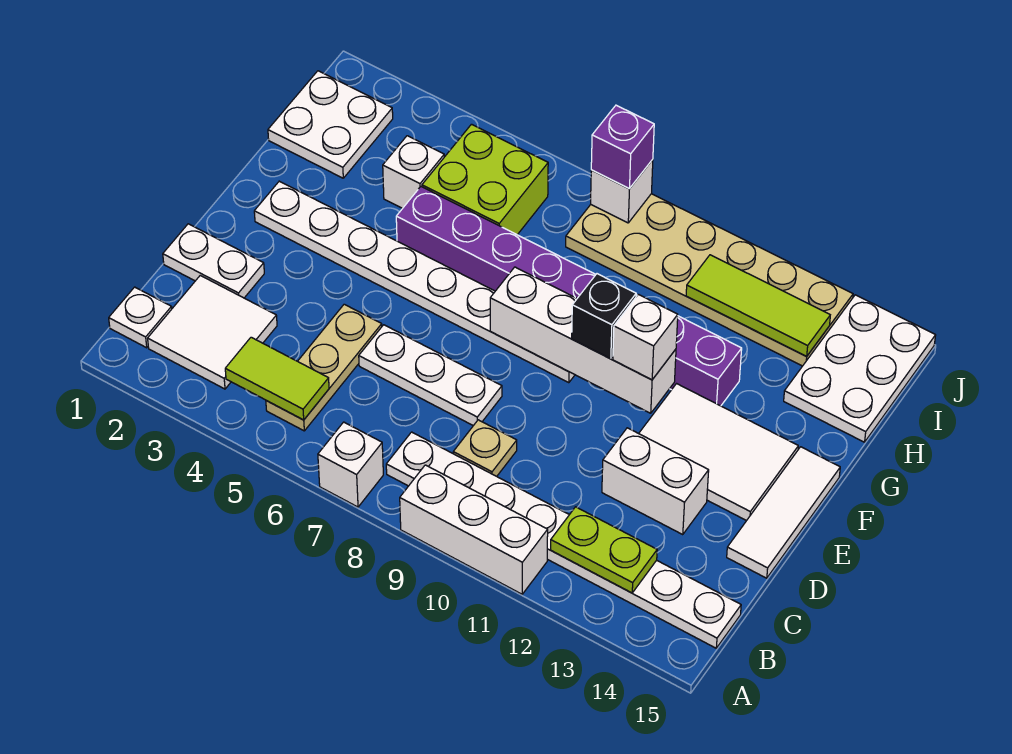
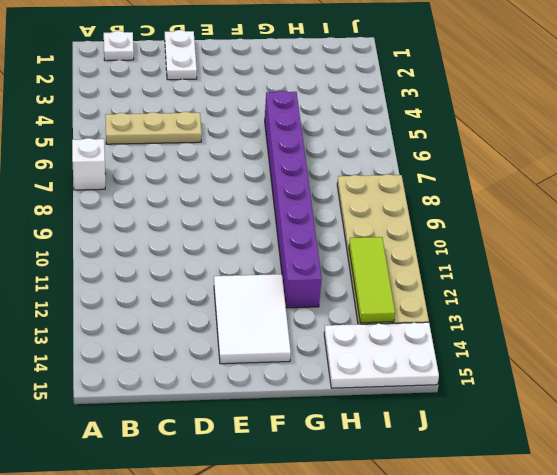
none -> white brick A9:A11 level 1
none -> white tile B2:C3 level 1
none -> white plate B8:B15 level 1

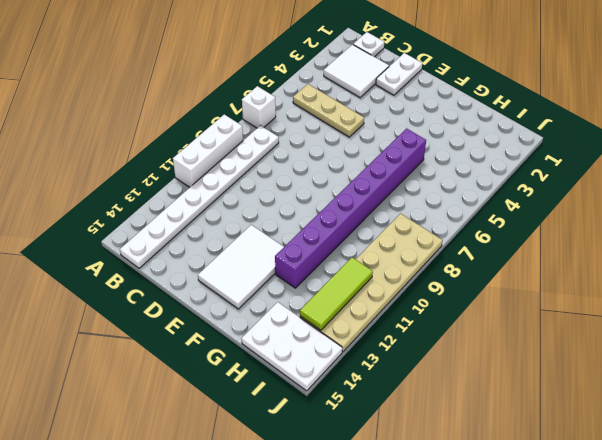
none -> tan plate C9 level 1
none -> white plate D6:D8 level 1
none -> white brick D12:D13 level 1

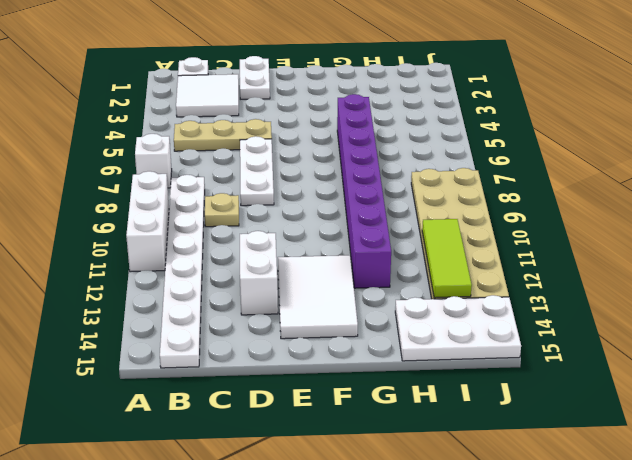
none -> white tile D15:F15 level 1
none -> white plate F2:F9 level 1
none -> white plate H1:I2 level 1

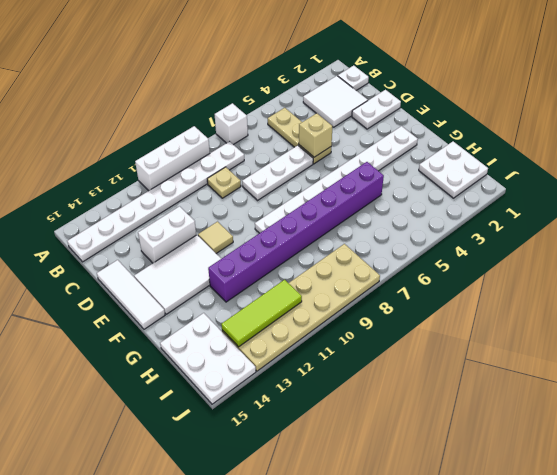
tan brick D5 level 2 -> none
tan tile E11 level 1 -> none
none -> white brick H4 level 1
none -> lime brick H5:I6 level 1
none -> lime tile B4:B5 level 2

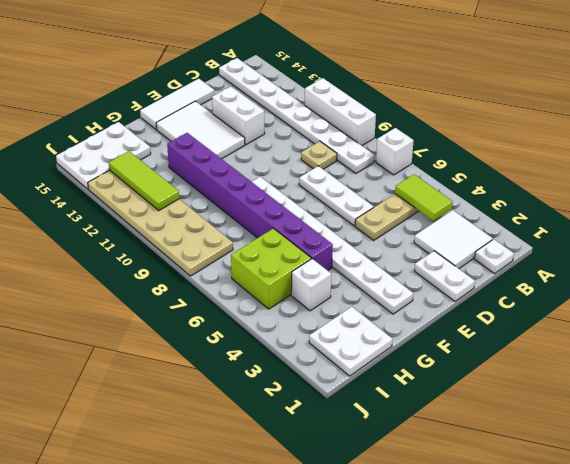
none -> lime plate B12:B13 level 2
none -> white brick F8:F11 level 2
none -> white brick J8 level 2

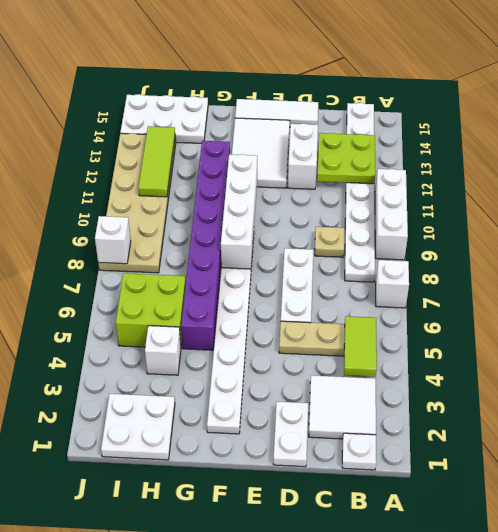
lime plate B12:C13 level 2 -> lime plate B12:B13 level 2
none -> black brick F10 level 3
none -> white brick F11 level 3
none -> purple brick J8 level 3

